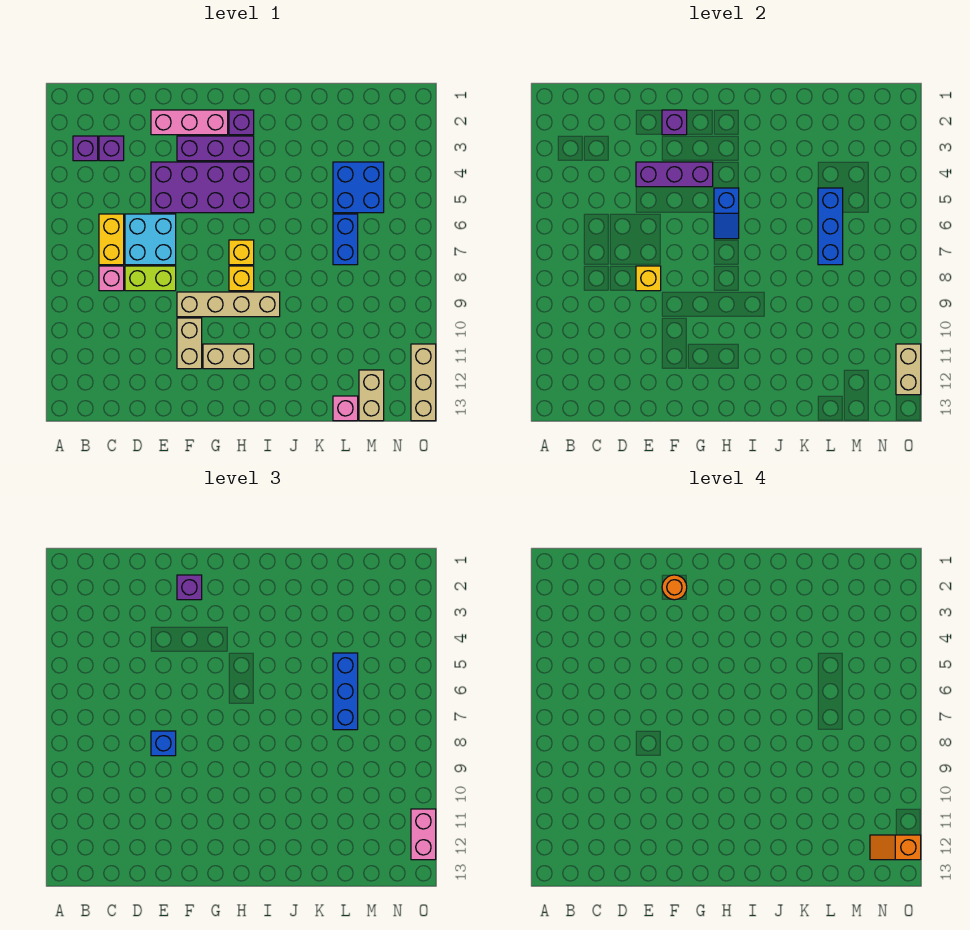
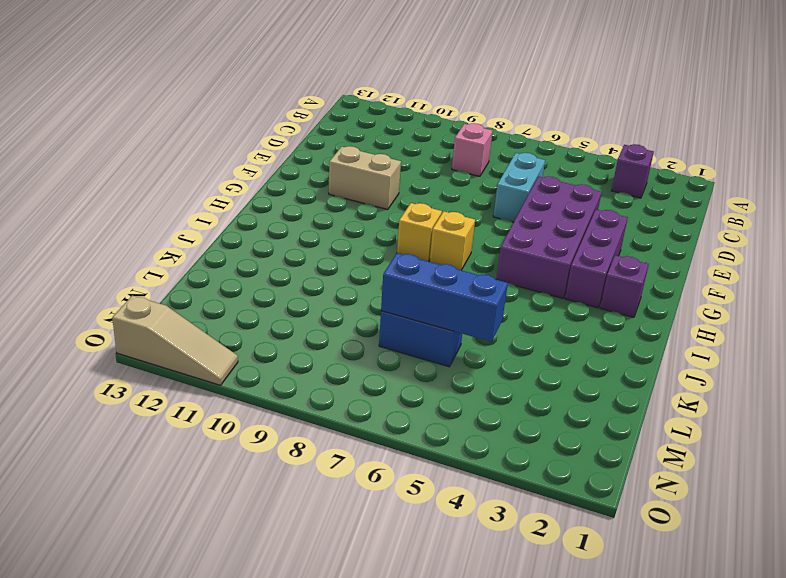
cyan brick D6:E6 level 1 -> cyan brick D6:E7 level 1
tan slope O11:O13 level 1 top 13 -> tan brick O11:O13 level 1
none -> purple brick C3 level 1
none -> yellow brick C6:C7 level 1
none -> lime brick D8:E8 level 1
none -> pink brick E2:G2 level 1

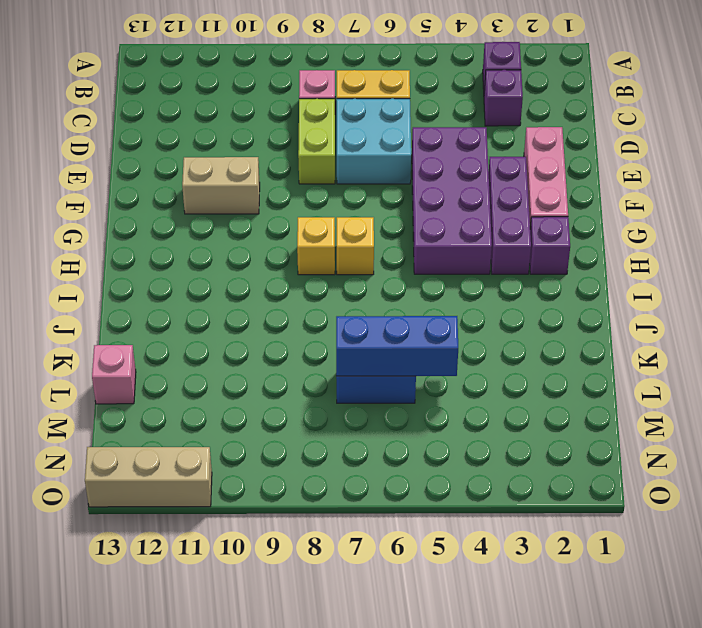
none -> tan brick F9:I9 level 1
none -> tan brick G11:H11 level 1
none -> blue brick L4:M5 level 1
none -> tan brick M12:M13 level 1

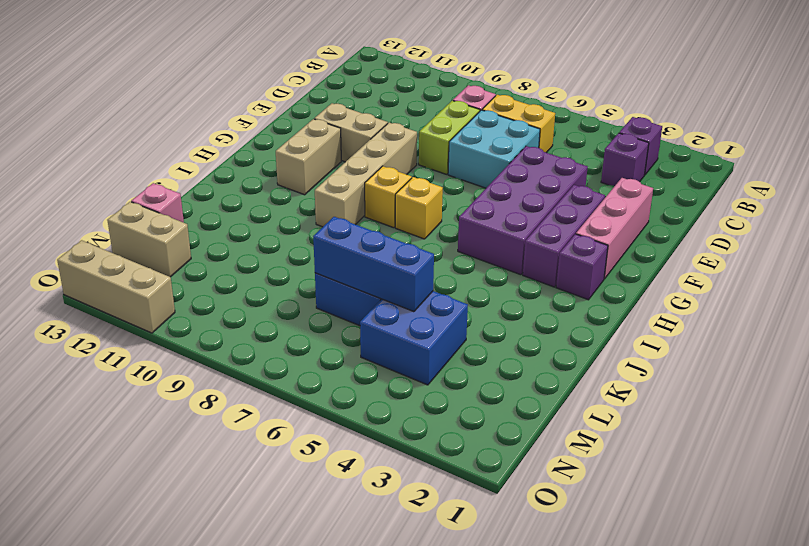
none -> purple brick E4:G4 level 2
none -> yellow brick E8 level 2
none -> purple brick F2 level 2
none -> blue slope H5:H6 level 2 top 5

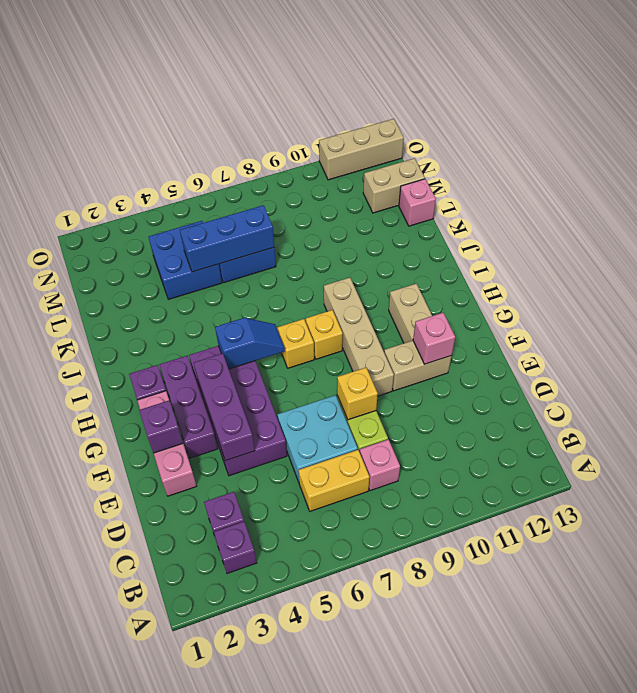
pink brick F11 level 2 -> none
none -> tan brick O11:O12 level 2
none -> blue brick E8 level 3
none -> purple brick F2 level 3
none -> blue brick L5:L7 level 3

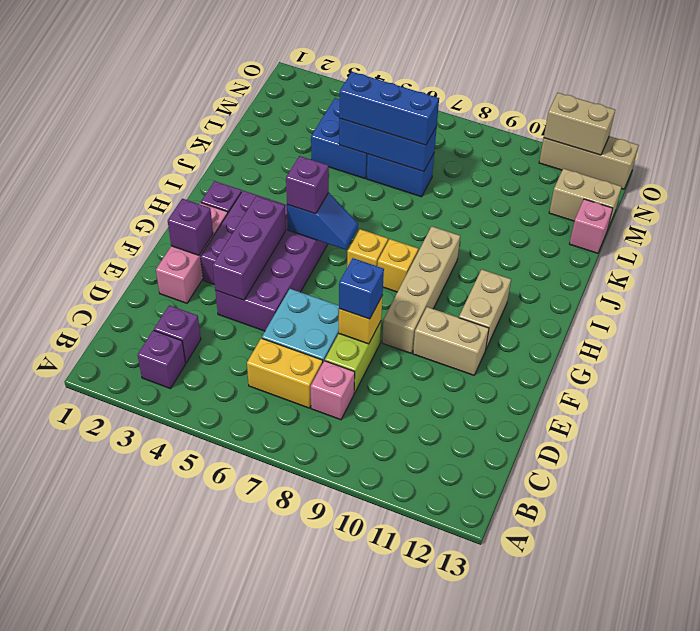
purple brick H5 level 3 -> purple brick F2 level 3
none -> pink brick O11:O12 level 3
none -> orange round brick F2 level 4
none -> orange slope N12:O12 level 4 top O

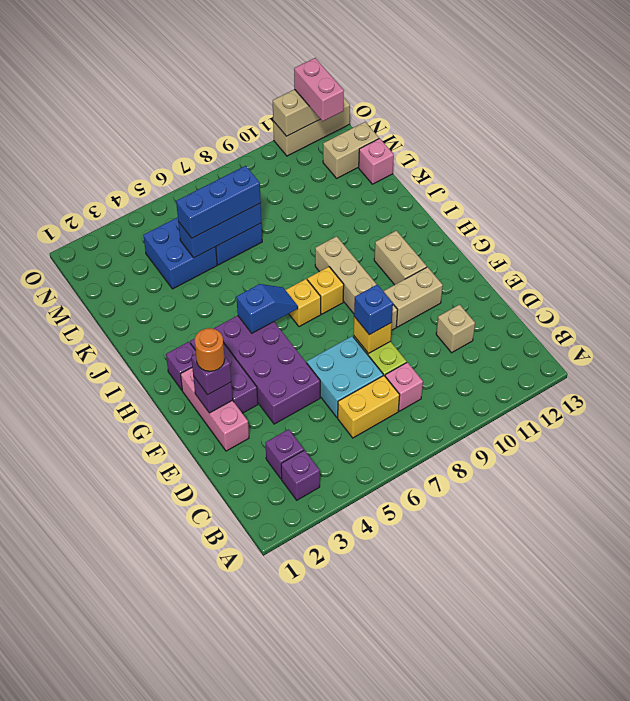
tan brick D11 level 1 -> none
pink brick N12:O12 level 3 -> pink brick O11:O12 level 3
none -> purple brick E4:G4 level 2
none -> orange slope N12:O12 level 4 top O

